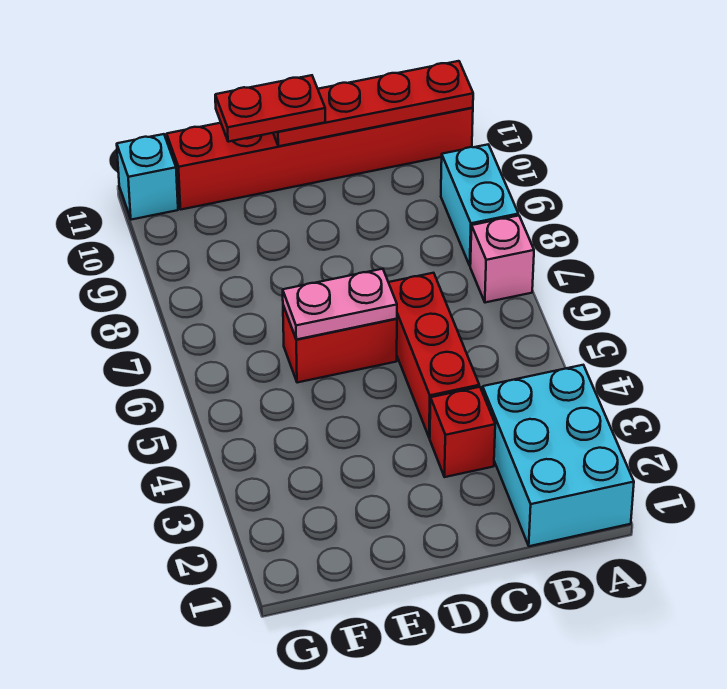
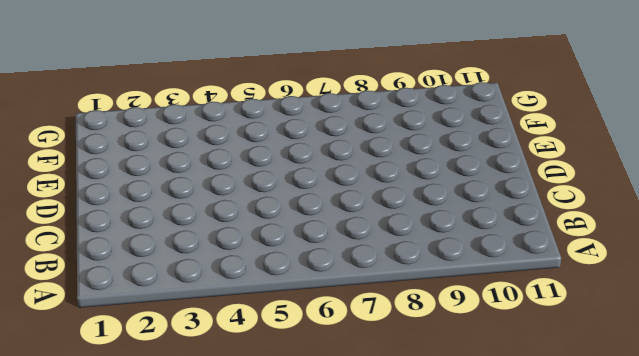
none -> cyan brick A1:B3 level 1
none -> pink brick A7 level 1

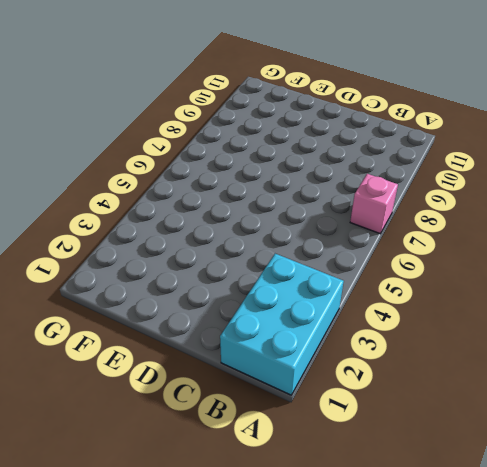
none -> cyan brick A8:A9 level 1
none -> red brick A11:F11 level 1

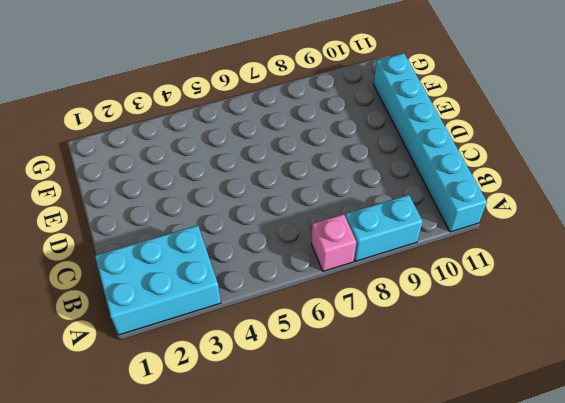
cyan brick A11:F11 level 1 -> red brick A11:F11 level 1
none -> red brick C3 level 1
none -> red brick C4:C6 level 1

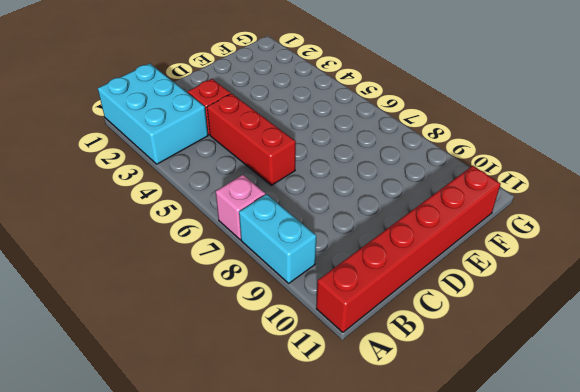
none -> red brick D6:E6 level 1
none -> cyan brick G11 level 1

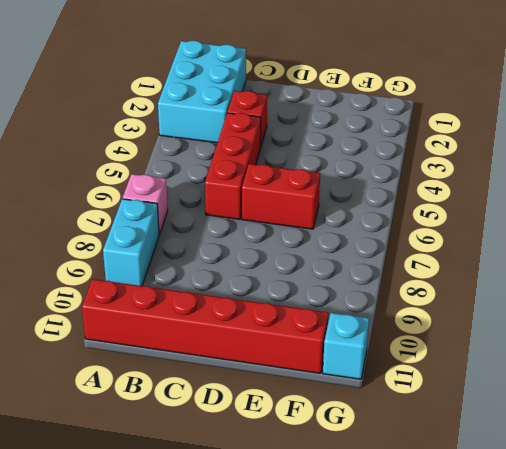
none -> red plate A11:D11 level 2
none -> pink plate D6:E6 level 2

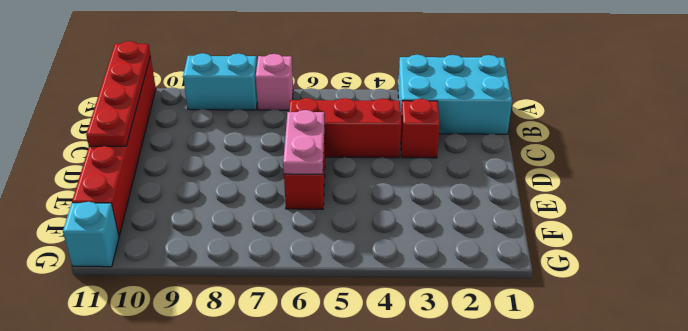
none -> red plate D11:E11 level 3

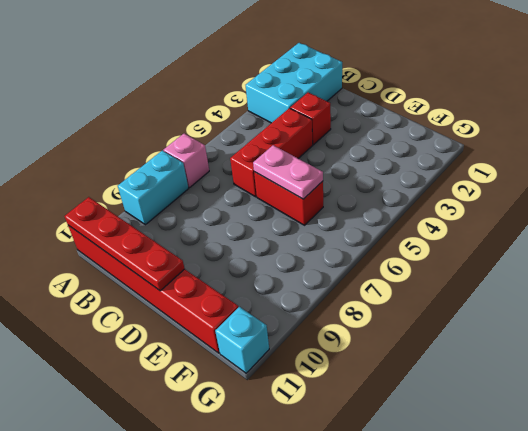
none -> red plate D11:E11 level 3

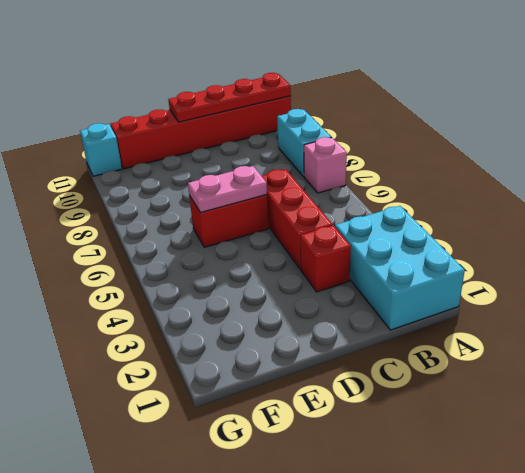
none -> red plate D11:E11 level 3

